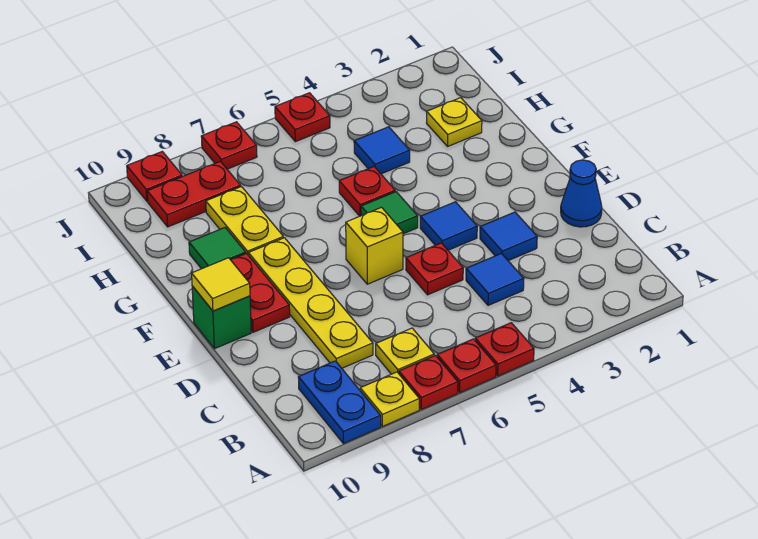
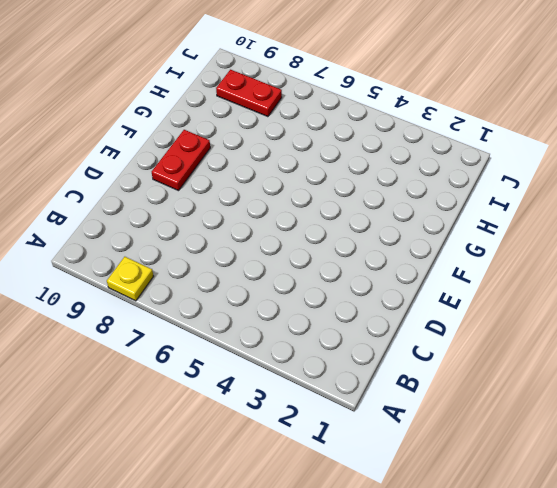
none -> red plate A5 level 1
none -> red plate A6 level 1
none -> red plate A7 level 1

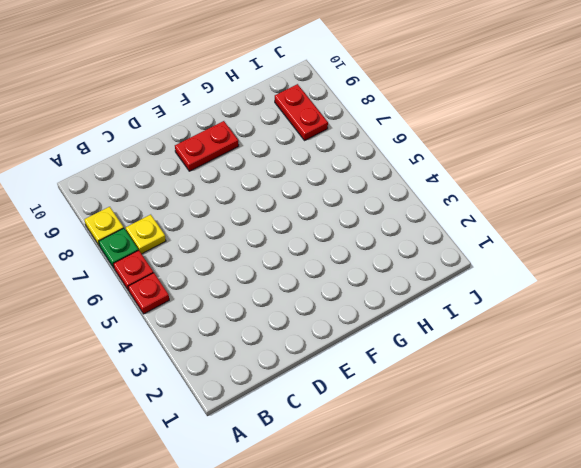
green plate A7 level 1 -> red plate A7 level 1
none -> blue plate A9:B9 level 1
none -> blue tile C4 level 1
none -> yellow plate C8:F8 level 1

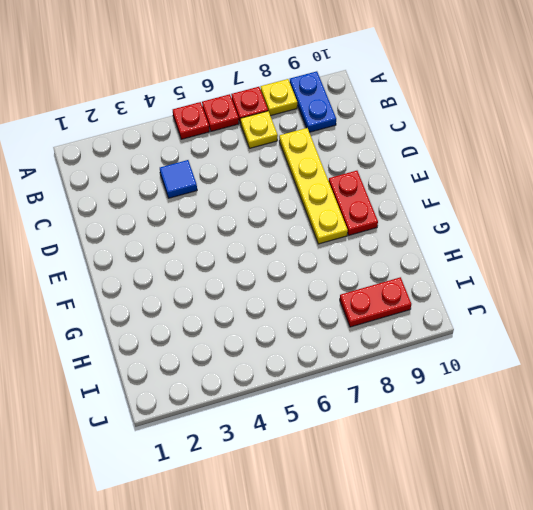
none -> blue cone D1 level 1
none -> blue tile D3 level 1
none -> red plate D5 level 1

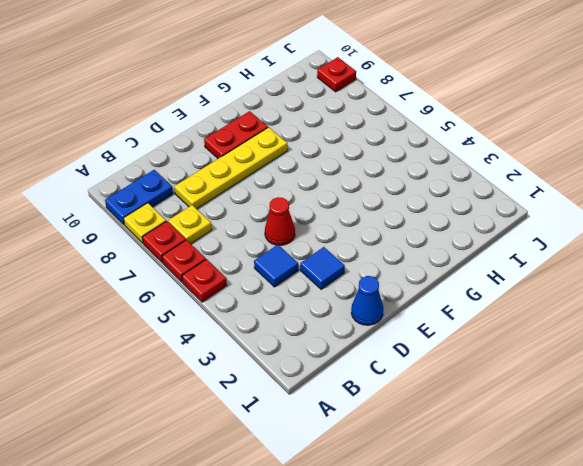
red cone D5 level 1 -> red plate D5 level 1
none -> blue tile E4 level 1
none -> yellow brick E6 level 1
none -> green brick E10 level 1

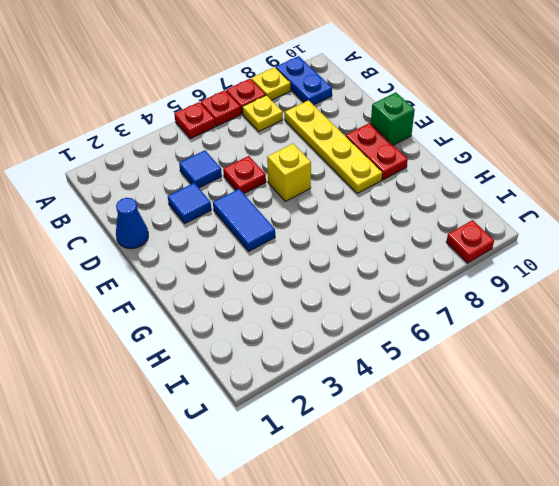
blue tile E4:F4 level 1 -> blue tile E4 level 1
none -> green tile F5 level 1
none -> red plate G5 level 1
none -> yellow plate G8:H8 level 1

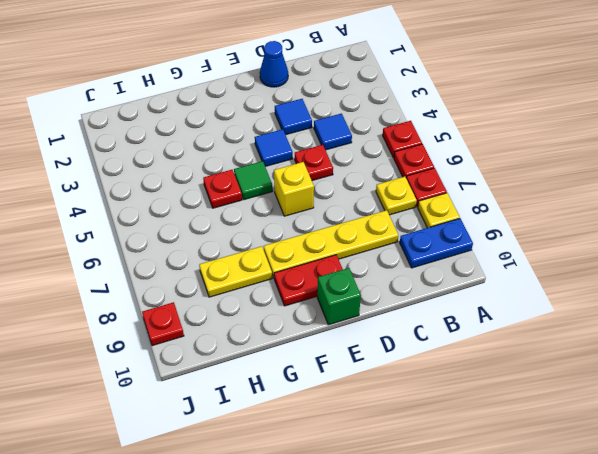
none -> green tile G9 level 1
none -> yellow plate H2 level 1
none -> blue tile H4 level 1

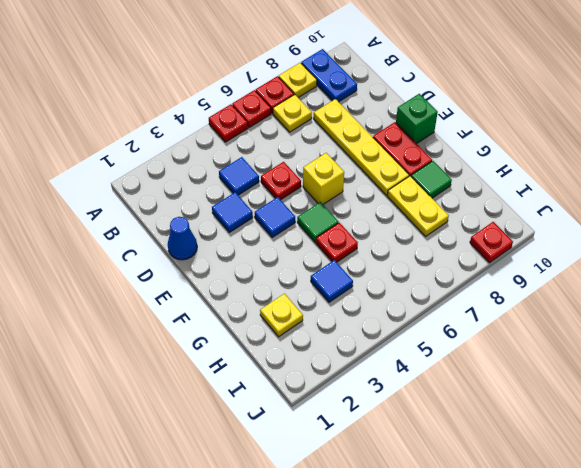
none -> red plate I8:I9 level 1
none -> red plate J5 level 1
none -> red plate J7 level 1

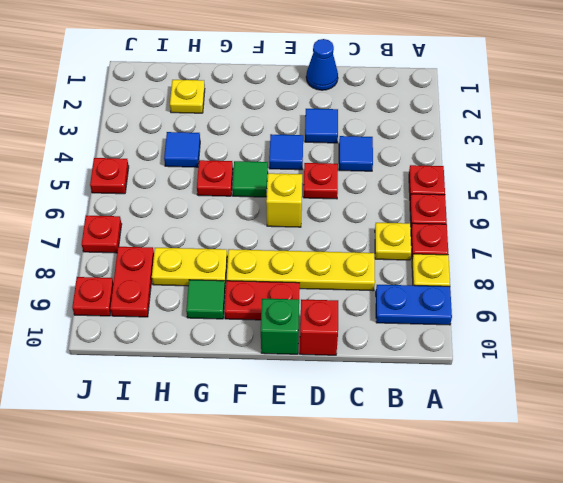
red brick D10 level 1 -> none
none -> yellow tile E10 level 2

